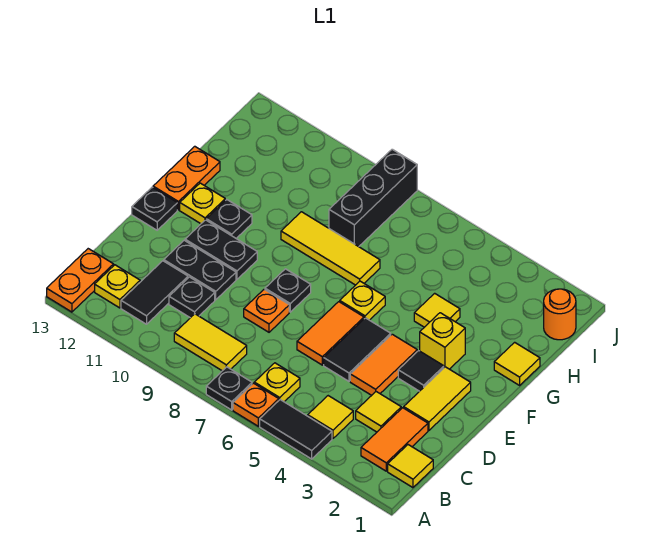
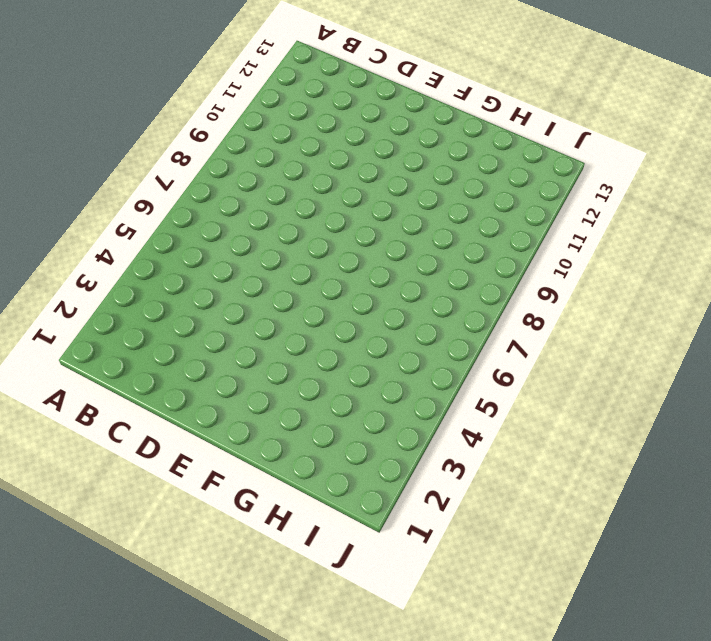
none -> black tile A4:A5 level 1
none -> orange plate A6 level 1
none -> black plate A7 level 1
none -> orange plate A13:B13 level 1

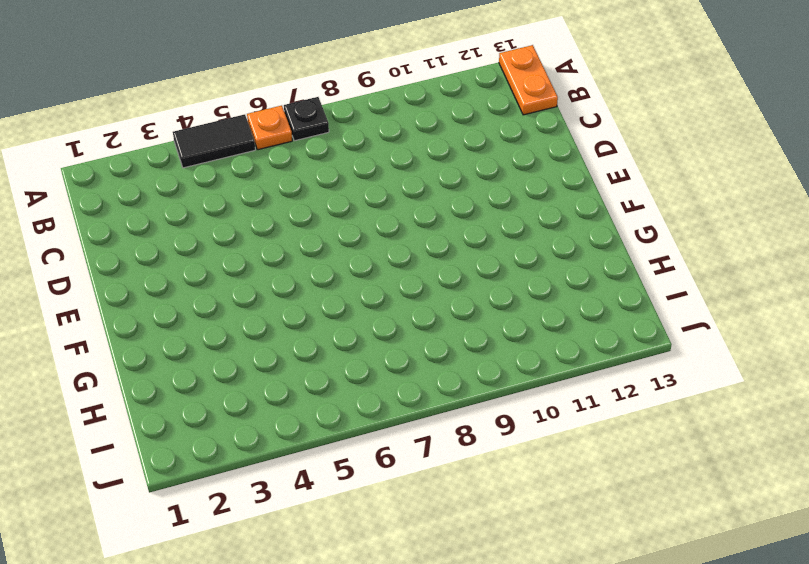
none -> yellow tile B1 level 1
none -> orange tile B2:C2 level 1
none -> yellow tile B4 level 1
none -> yellow plate B6 level 1

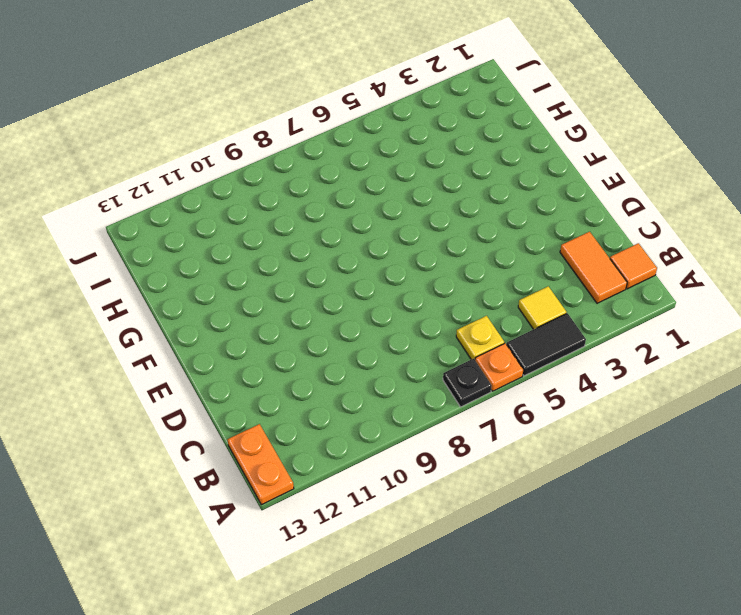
orange tile B1 level 1 -> yellow tile B1 level 1
none -> yellow tile B8:B9 level 1
none -> black tile B11:C11 level 1
none -> yellow plate B12 level 1
none -> yellow tile C3 level 1

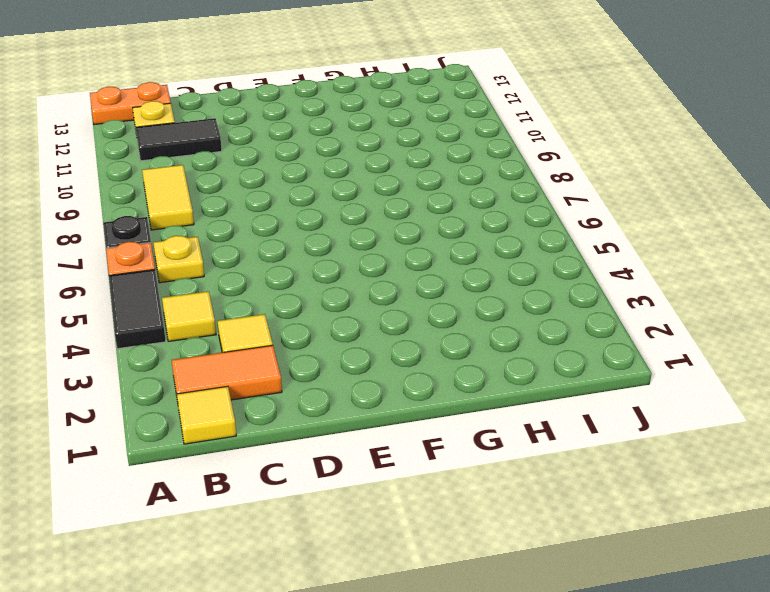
none -> black plate C10 level 1
none -> yellow tile D2:E2 level 1
none -> orange tile D4:E4 level 1
none -> black tile D5:E5 level 1

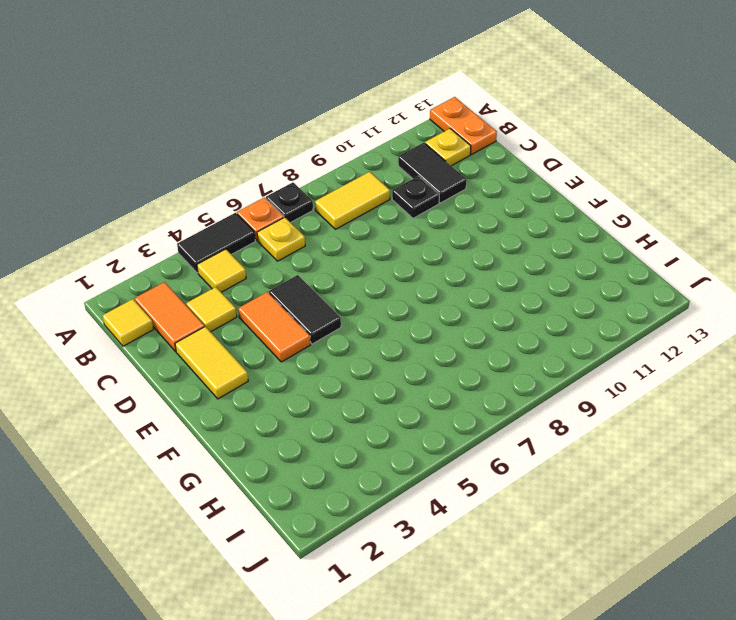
none -> orange tile D6:E6 level 1
none -> orange plate D8 level 1
none -> black plate D10:D11 level 1
none -> black tile E3 level 1

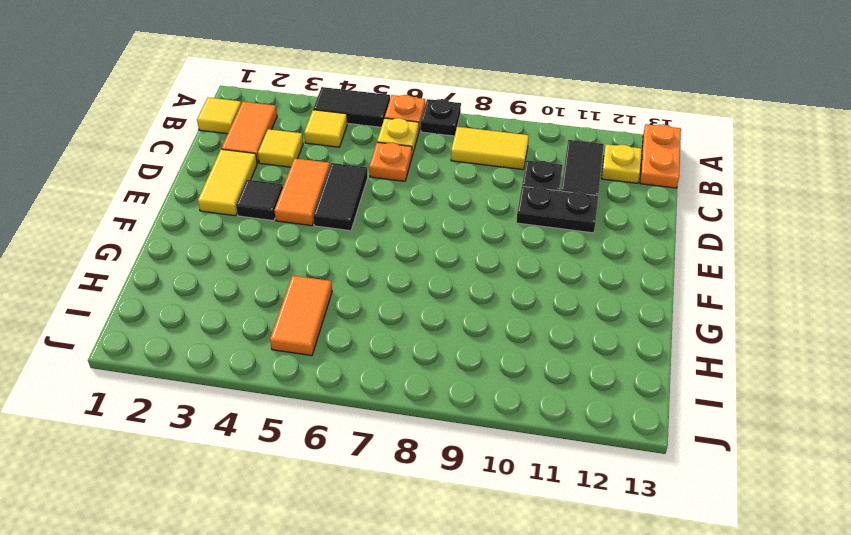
orange plate C6 level 1 -> orange plate D8 level 1
orange tile H5:I5 level 1 -> orange tile D6:E6 level 1
none -> black plate E8 level 1
none -> black plate E10:E11 level 1
none -> black plate E13 level 1
none -> yellow brick F3 level 1

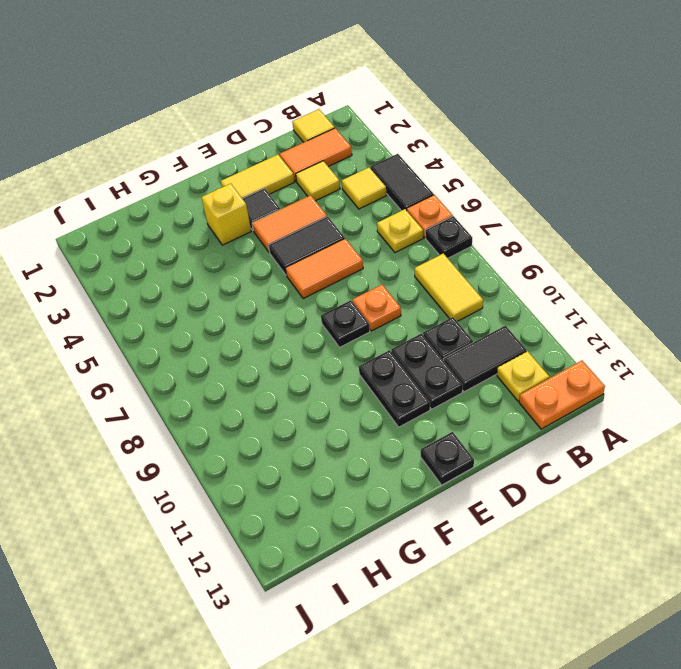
none -> yellow plate F6 level 1
none -> black plate F11 level 1
none -> yellow plate F12 level 1
none -> orange plate F13:G13 level 1

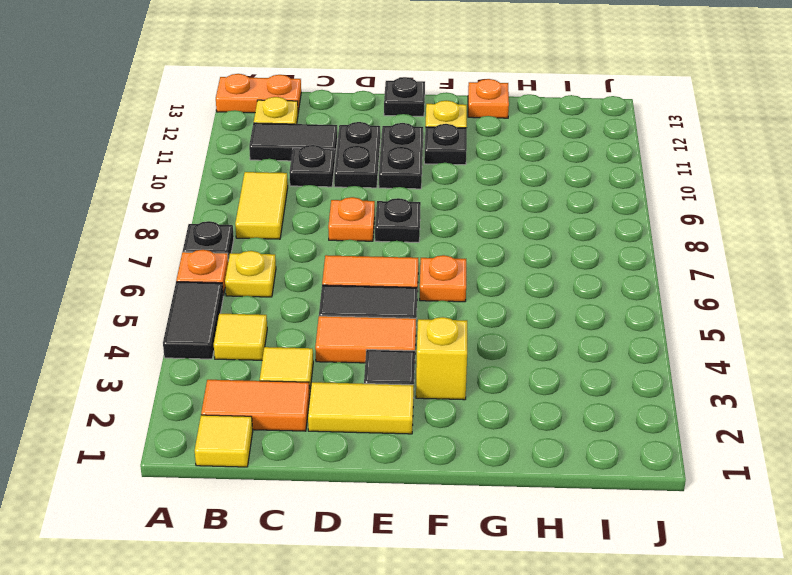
orange plate F6 level 1 -> yellow plate F6 level 1
orange plate G13 level 1 -> orange plate F13:G13 level 1
none -> yellow tile G1 level 1
none -> yellow tile G4 level 1
none -> yellow tile G7:G9 level 1
none -> black brick H8:J8 level 1

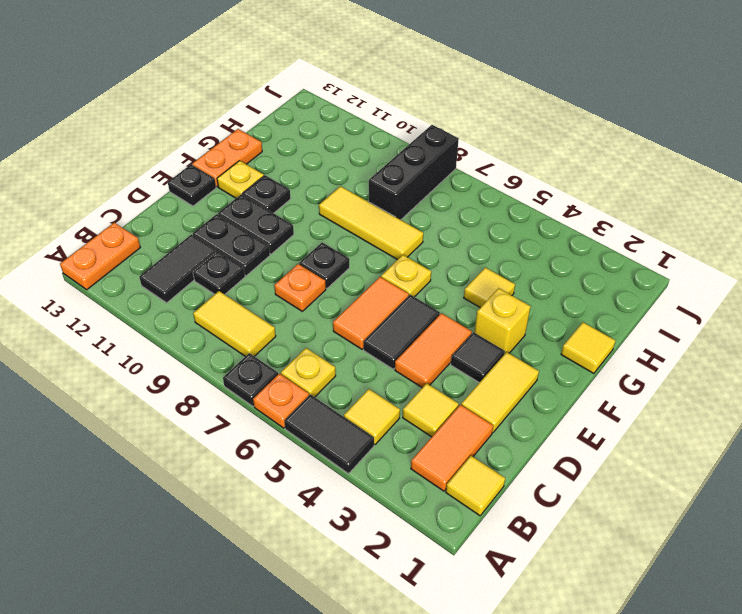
none -> yellow plate B12 level 1
none -> orange round brick I1 level 1

